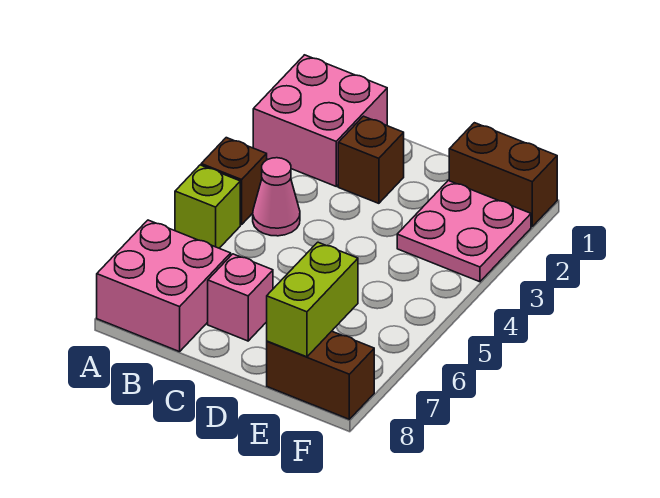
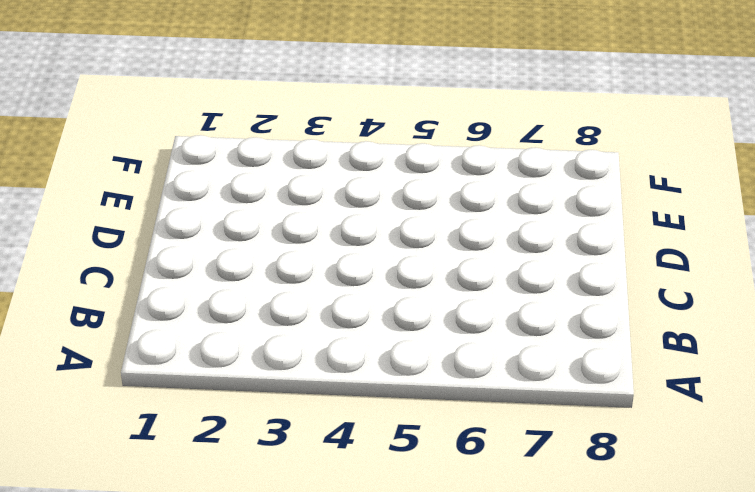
none -> pink brick A1:B2 level 1
none -> brown brick A4 level 1

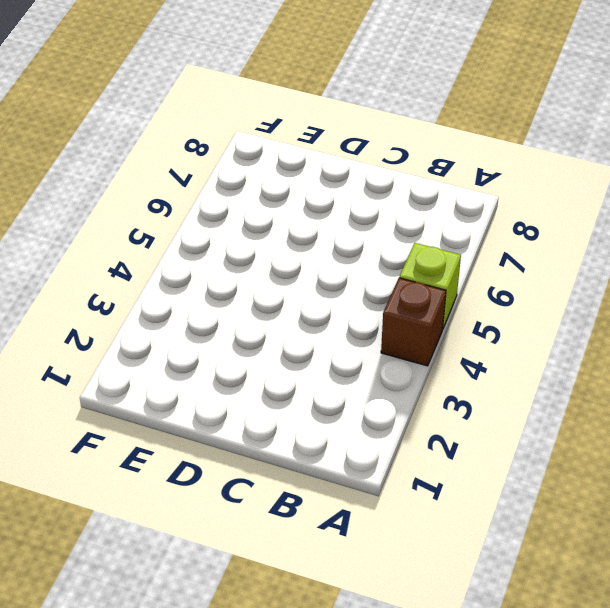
none -> pink brick A1:B2 level 1
none -> pink brick A7:B8 level 1

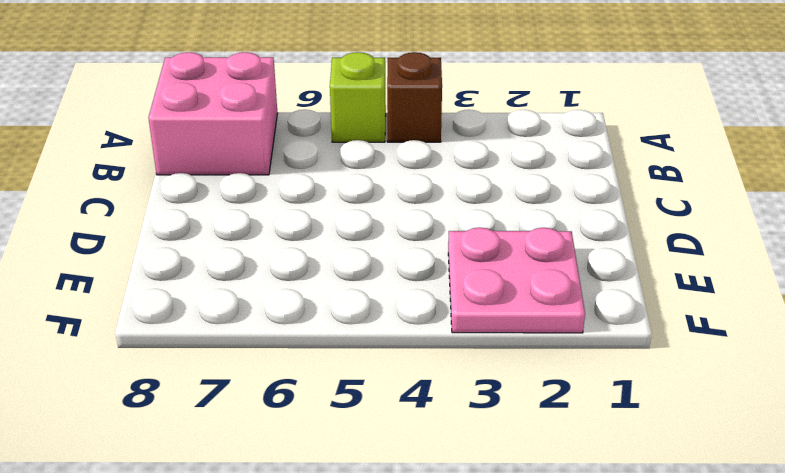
none -> pink brick A1:B2 level 1
none -> pink cone B4 level 1

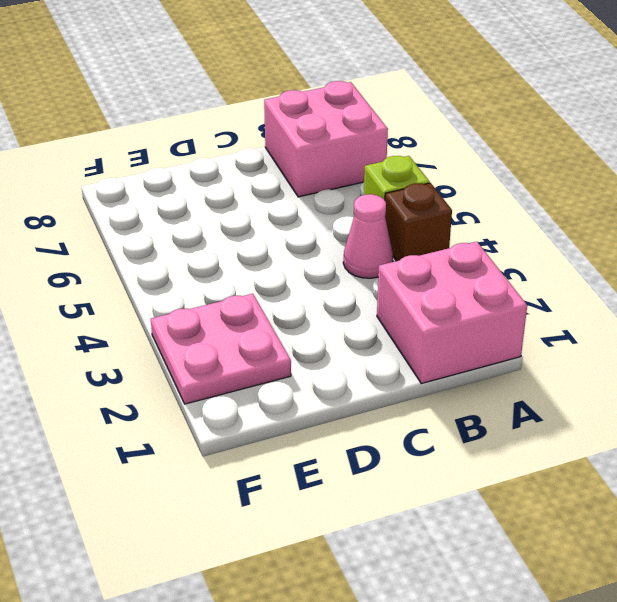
none -> brown brick C2 level 1
none -> pink brick C7 level 1

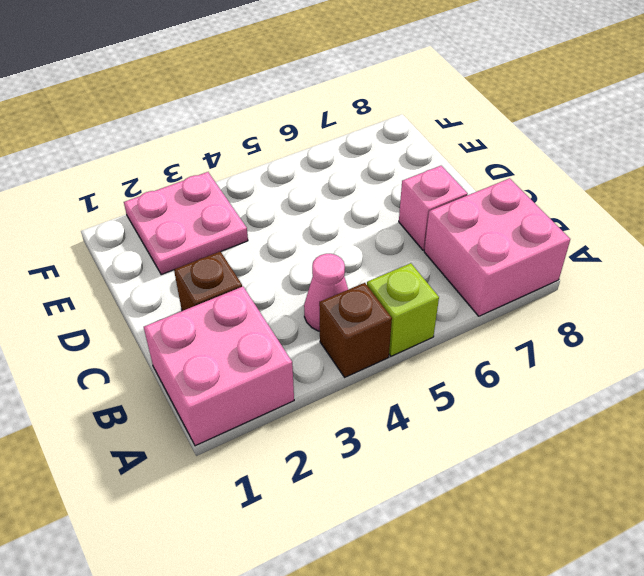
none -> brown brick E1:F1 level 1
none -> brown brick E8:F8 level 1

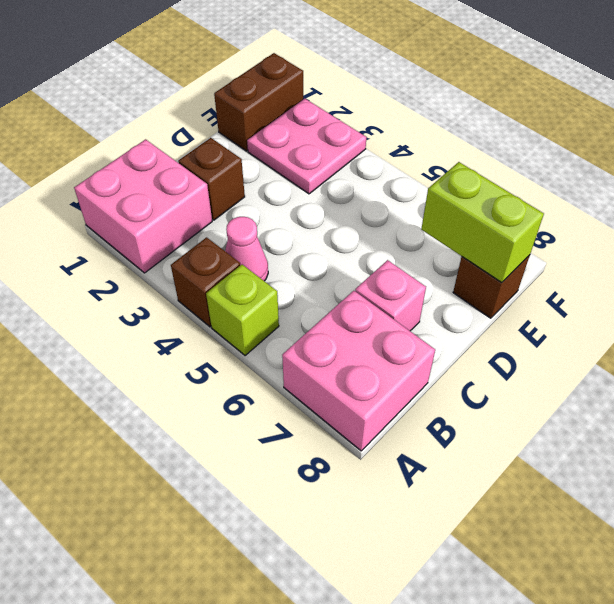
brown brick E8 level 1 -> brown brick E8:F8 level 1

